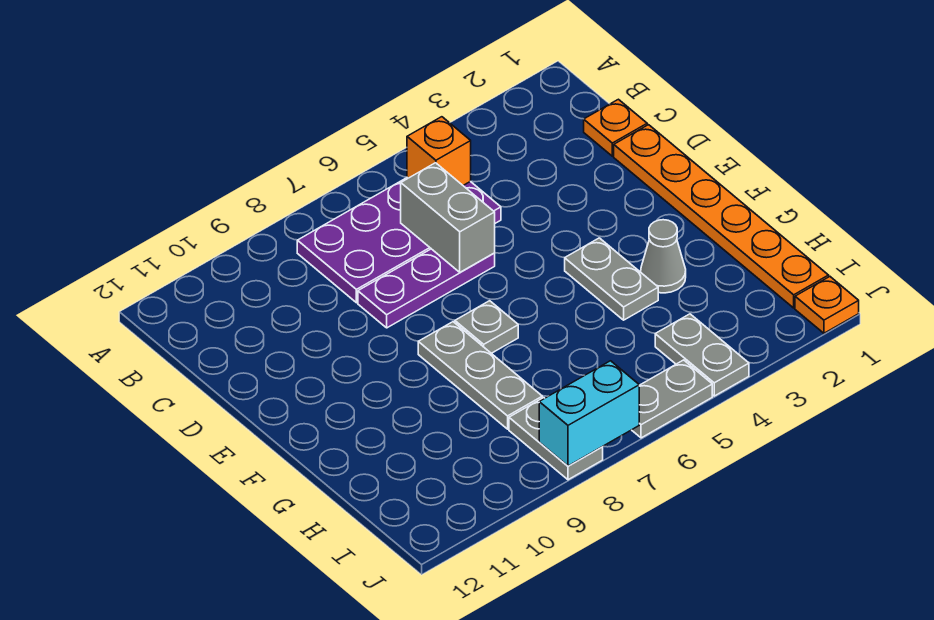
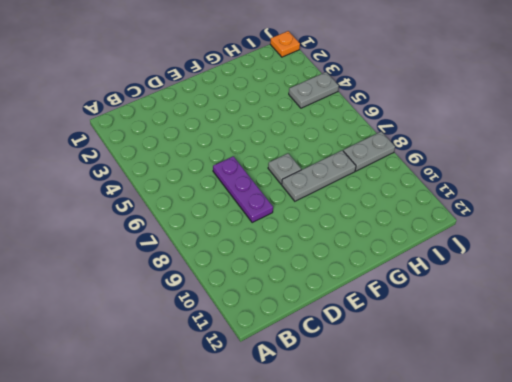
none -> purple plate B5:C8 level 1
none -> orange plate C1 level 1
none -> orange plate D1:I1 level 1

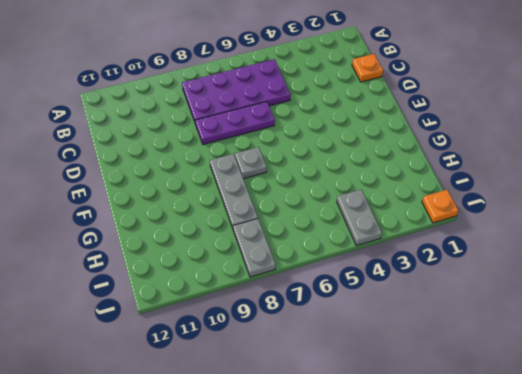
none -> orange plate D1:I1 level 1
none -> grey plate F4:G4 level 1
none -> grey cone G3 level 1

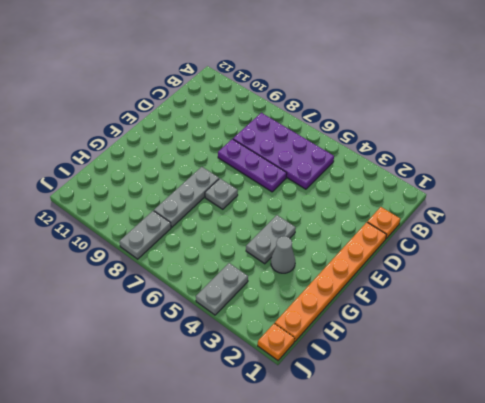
none -> grey plate J5:J6 level 1
none -> orange brick B5 level 2
none -> grey brick C6:D6 level 2

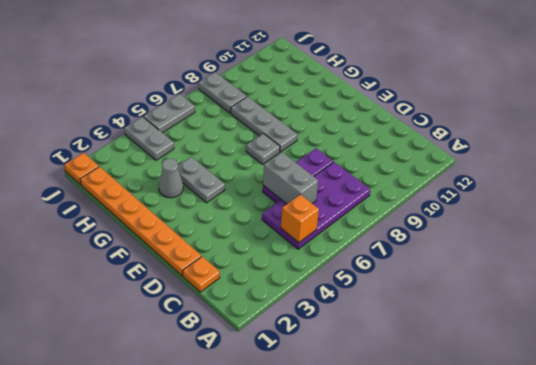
none -> cyan brick J7:J8 level 2

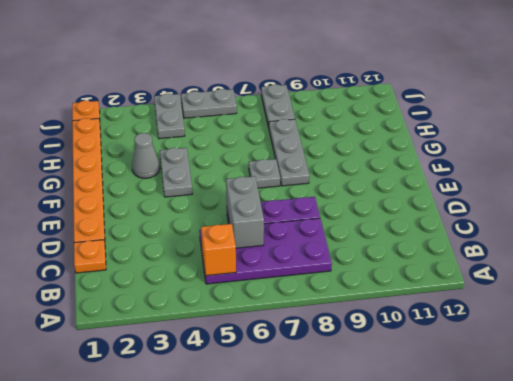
none -> cyan brick J7:J8 level 2

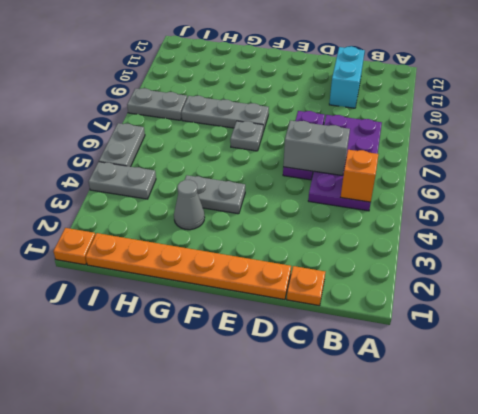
cyan brick C10:C11 level 1 -> cyan brick J7:J8 level 2

